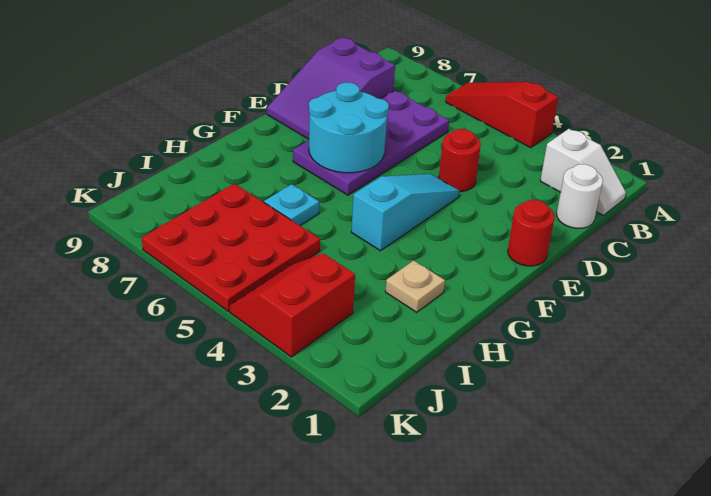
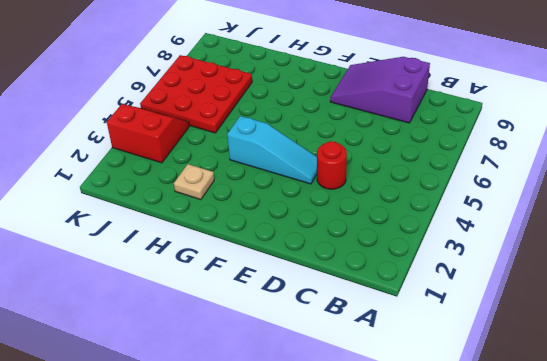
none -> red slope A4:A6 level 1 top 4
none -> white slope B1:B2 level 1 top 2
none -> white round brick C1 level 1

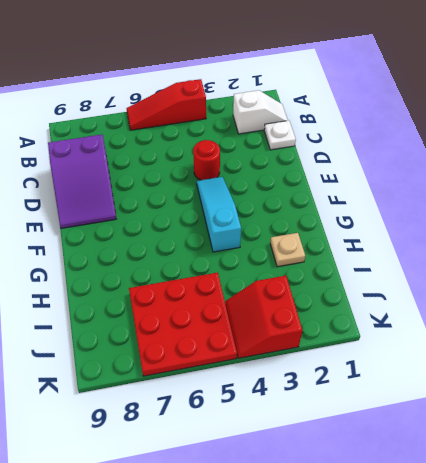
white plate C1 level 1 -> white round brick C1 level 1
none -> purple plate C6:F7 level 1
none -> red round brick E1 level 1
none -> cyan plate H6 level 1

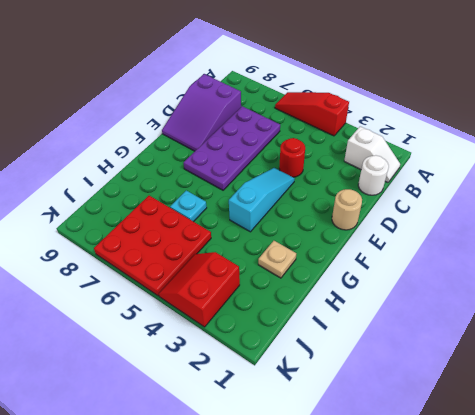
tan round brick E1 level 1 -> red round brick E1 level 1
none -> cyan round brick E6:F7 level 2

